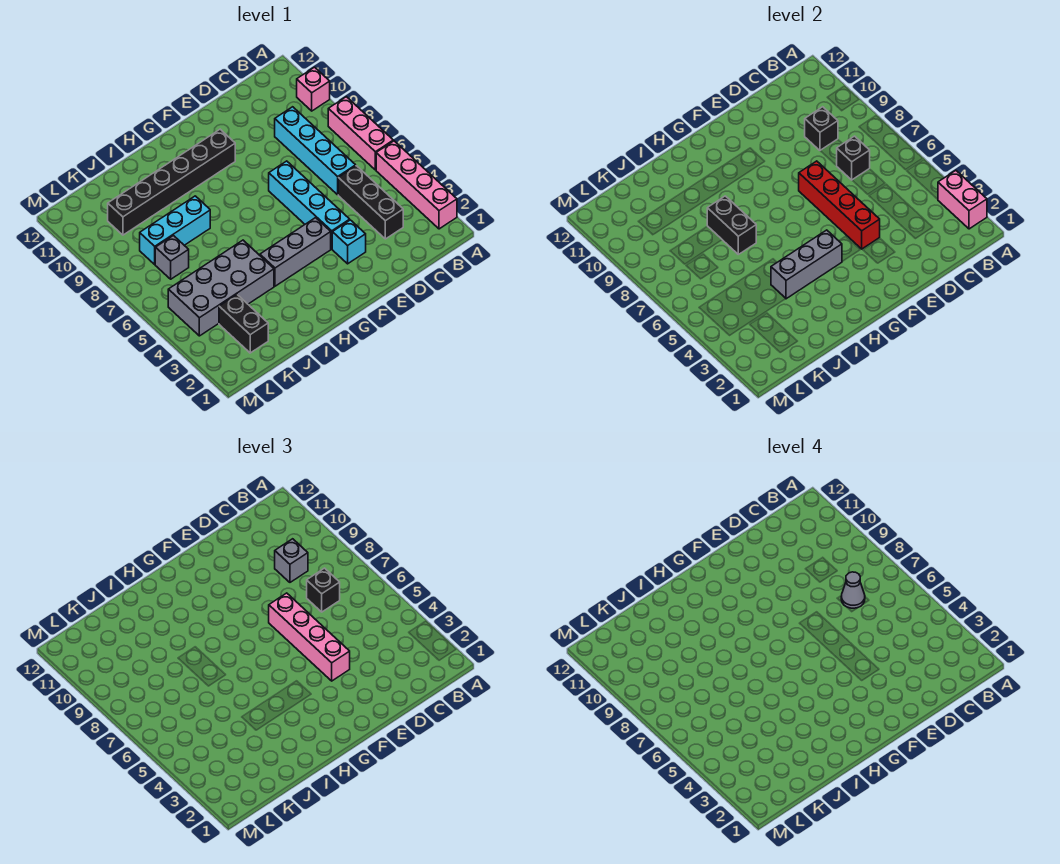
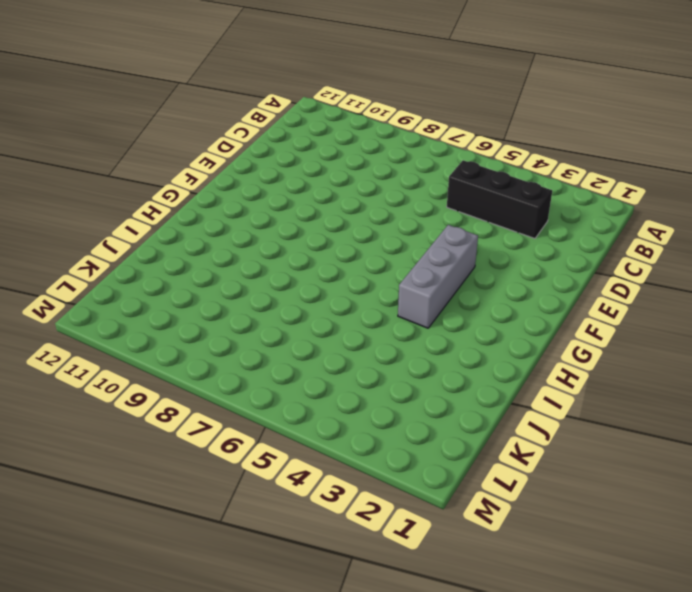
none -> pink brick A2:A5 level 1
none -> pink brick A6:A8 level 1
none -> pink brick A10 level 1

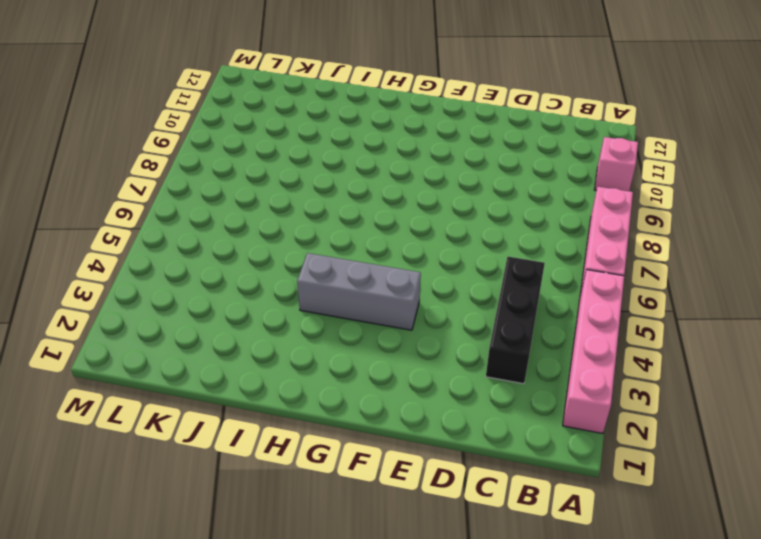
none -> cyan brick C6:C9 level 1
none -> cyan brick E3 level 1
none -> cyan brick E4:E7 level 1

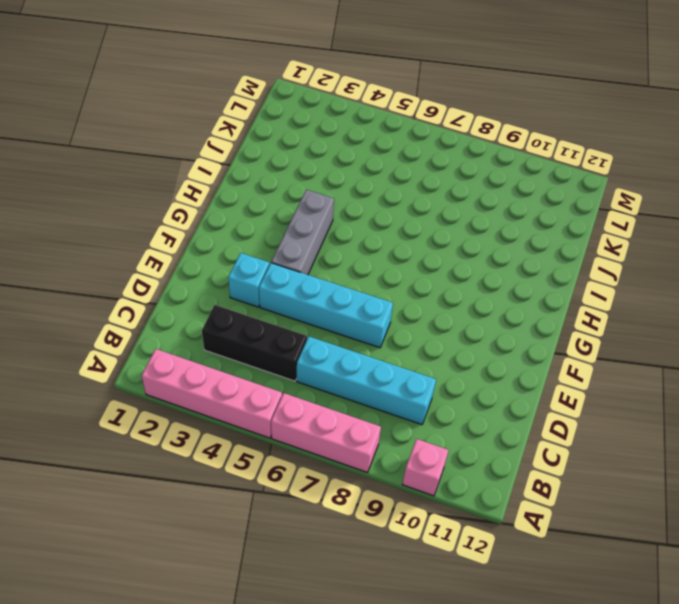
none -> black brick F10:K10 level 1
none -> grey brick I4:L5 level 1
none -> cyan brick I8:K8 level 1

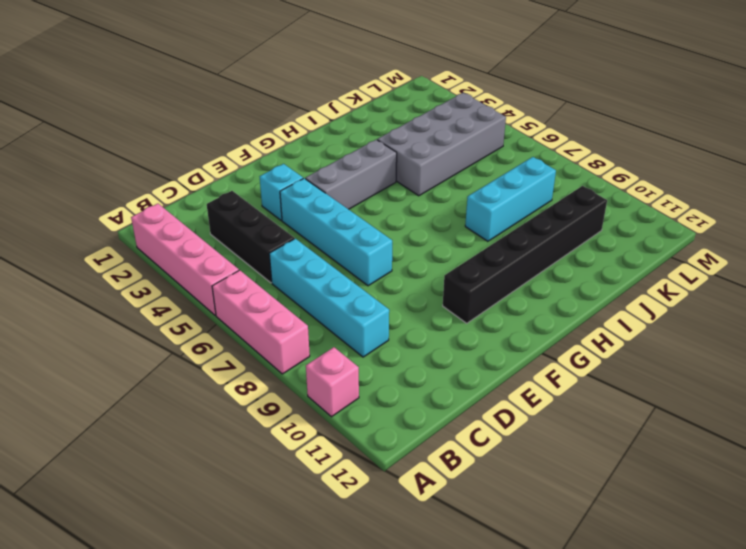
none -> black brick K2:K3 level 1
none -> grey brick K7 level 1
none -> pink brick A2:A3 level 2

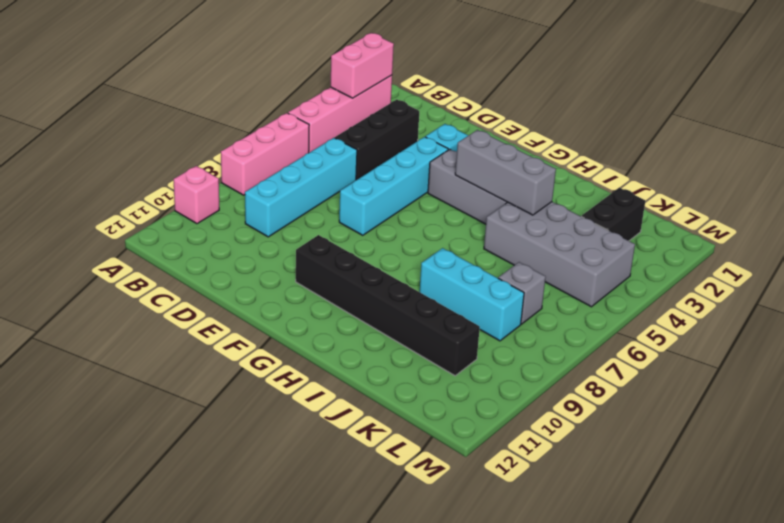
none -> black brick C7 level 2
none -> black brick C9 level 2
none -> red brick E4:E7 level 2

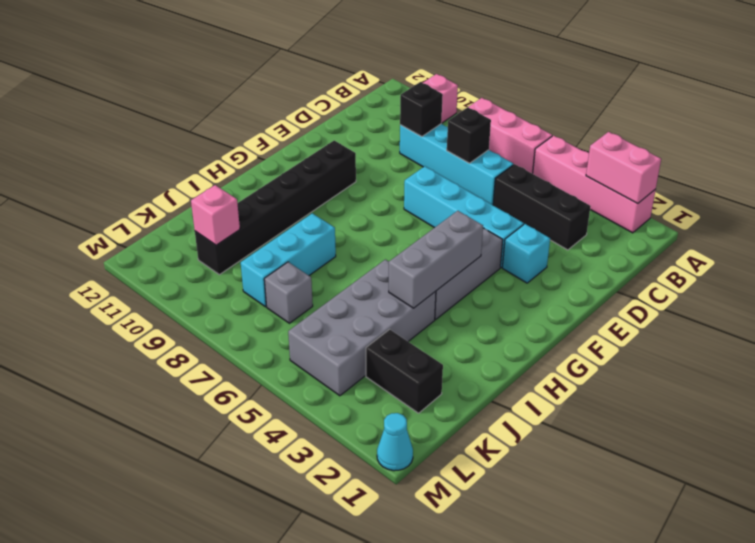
pink brick K10 level 2 -> none
cyan cone M1 level 1 -> none
none -> red brick E4:E7 level 2
none -> black brick I7:I8 level 2
none -> black brick C7 level 3

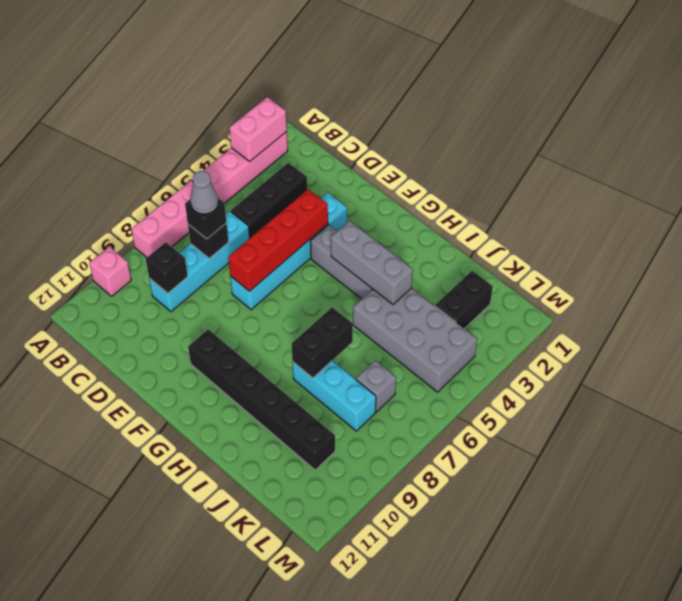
none -> grey brick C9 level 3
none -> pink brick E4:E7 level 3

